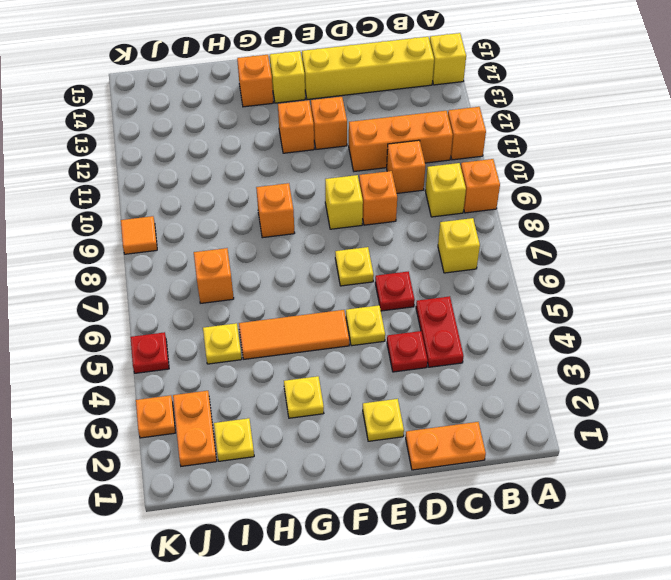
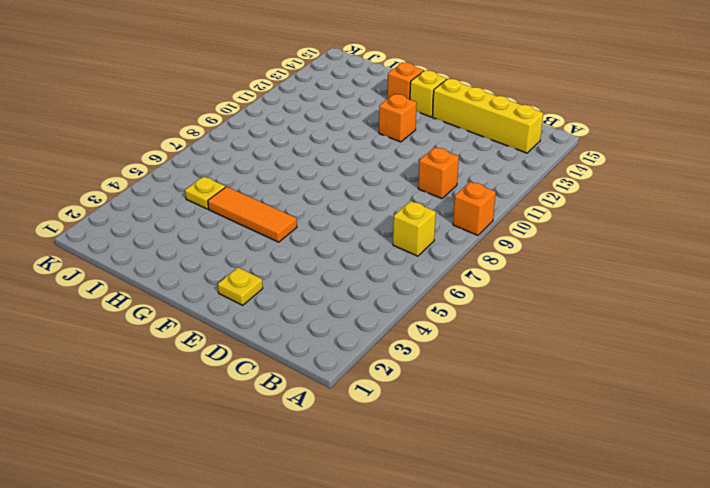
none -> orange brick A11 level 1
none -> yellow brick A14 level 1
none -> yellow brick B9 level 1
none -> orange brick B11:D11 level 1

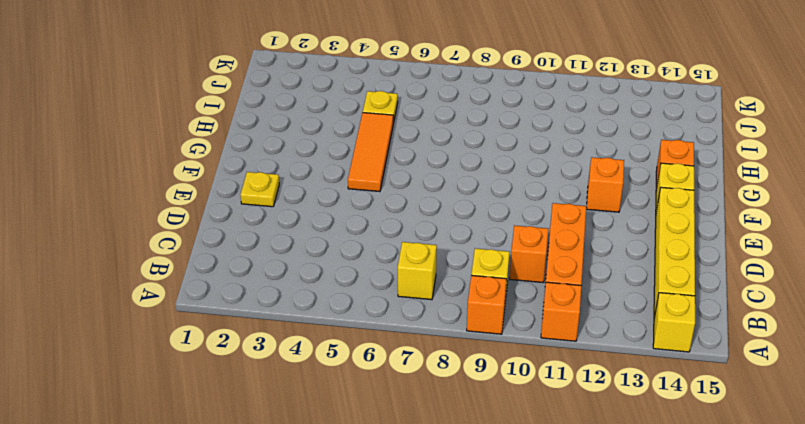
none -> orange plate C1:D1 level 1
none -> red plate C4:C5 level 1
none -> red plate D4 level 1
none -> red plate D6 level 1

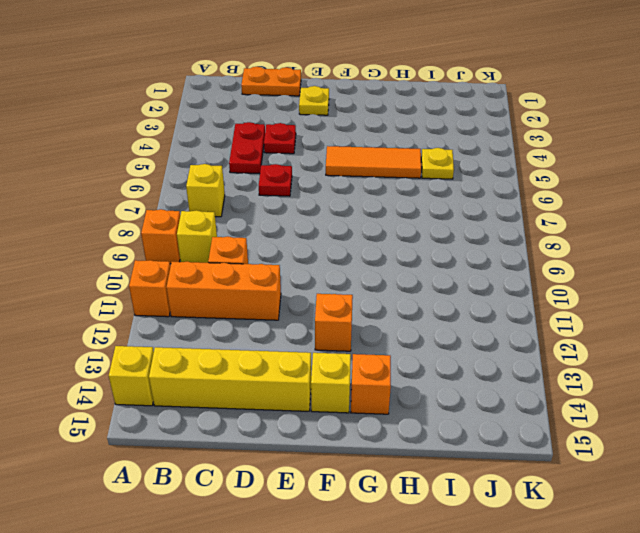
none -> orange brick D9 level 1
none -> yellow plate E5 level 1
none -> yellow plate E7 level 1
none -> yellow brick E9 level 1

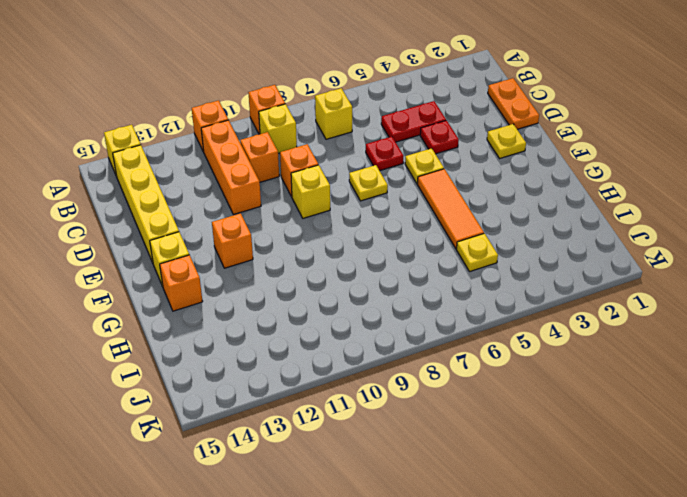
none -> orange brick E12 level 1
none -> yellow plate G3 level 1
none -> orange brick G9 level 1
none -> yellow plate I2 level 1

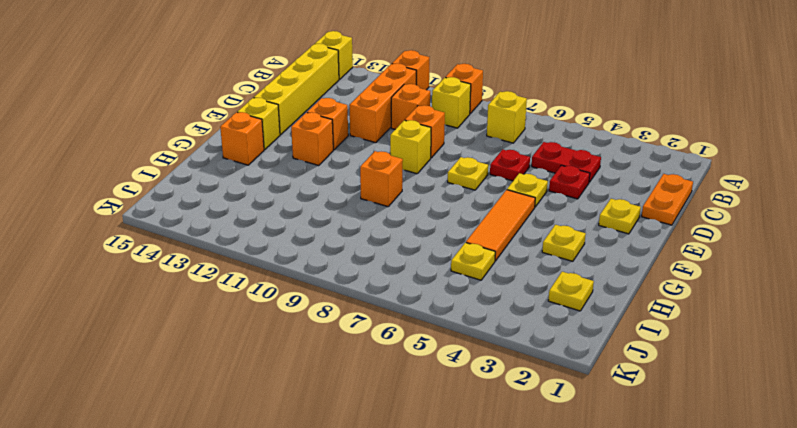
none -> orange brick I7 level 1
none -> orange plate J2:J3 level 1
none -> orange plate K3 level 1
none -> red plate K5 level 1

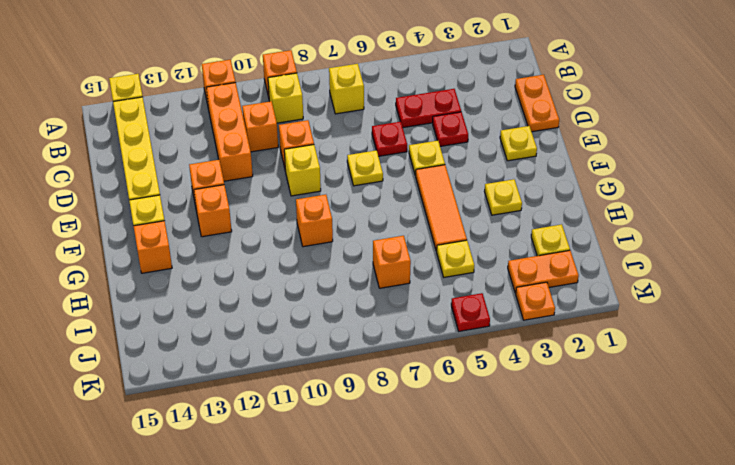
none -> orange tile K9 level 1

